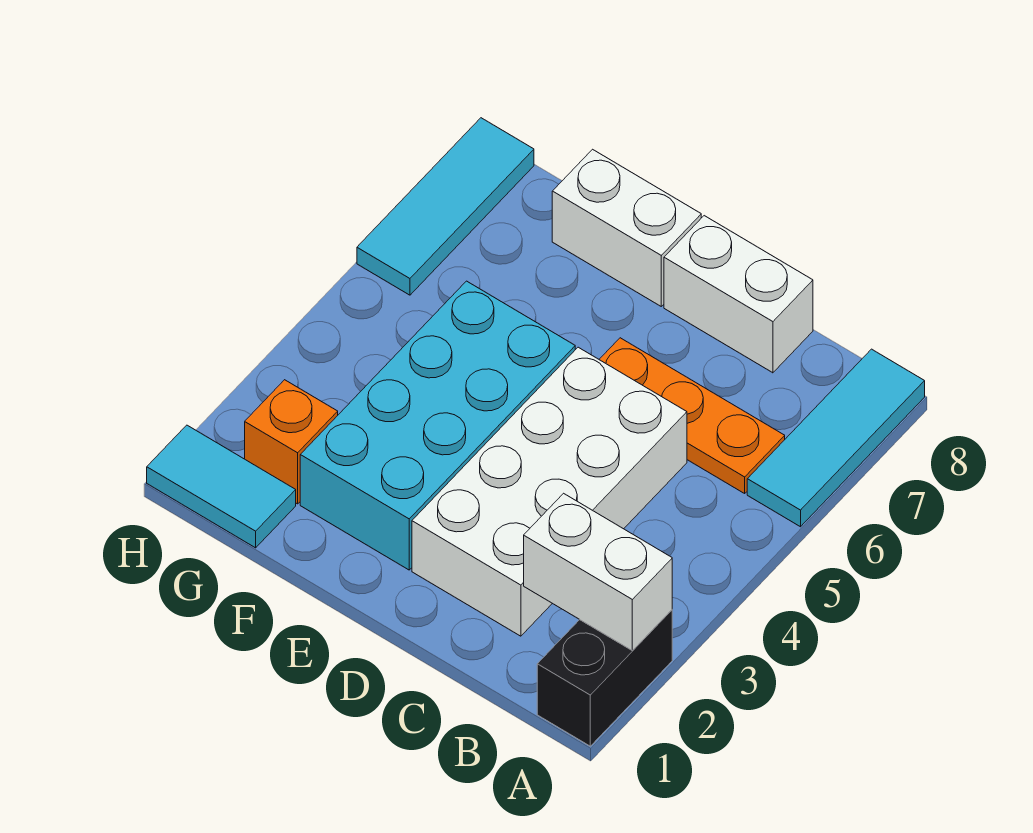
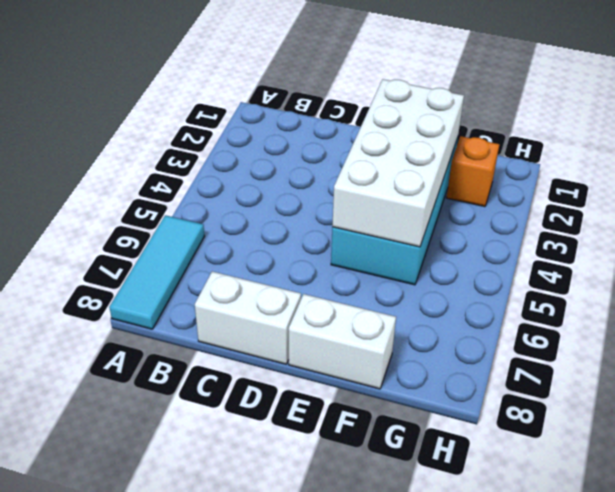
white brick E2:F5 level 2 -> white brick C2:D5 level 1
none -> black brick A1:A2 level 1
none -> orange plate B6:D6 level 1

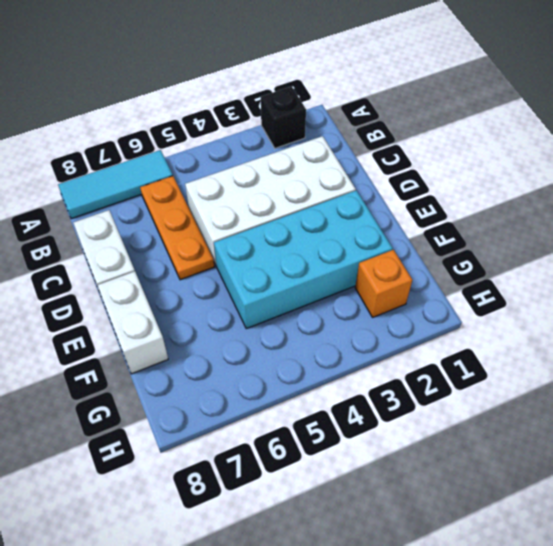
black brick A2 level 1 -> black brick A1:A2 level 1
none -> cyan tile G1:H1 level 1
none -> cyan tile H6:H8 level 1

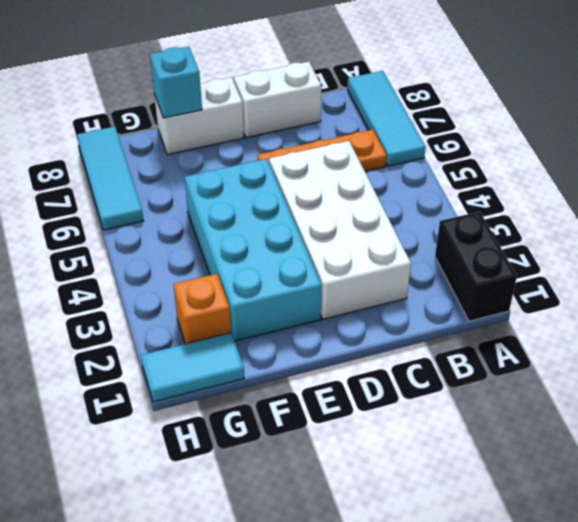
cyan brick F8 level 2 -> none
none -> white brick A2:B2 level 2

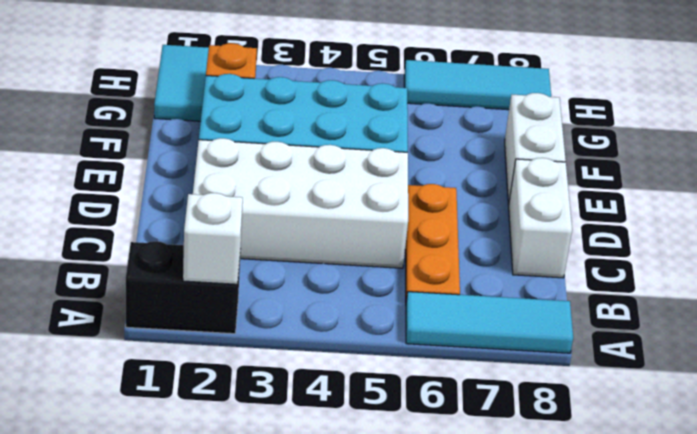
white brick A2 level 2 -> white brick A2:B2 level 2

